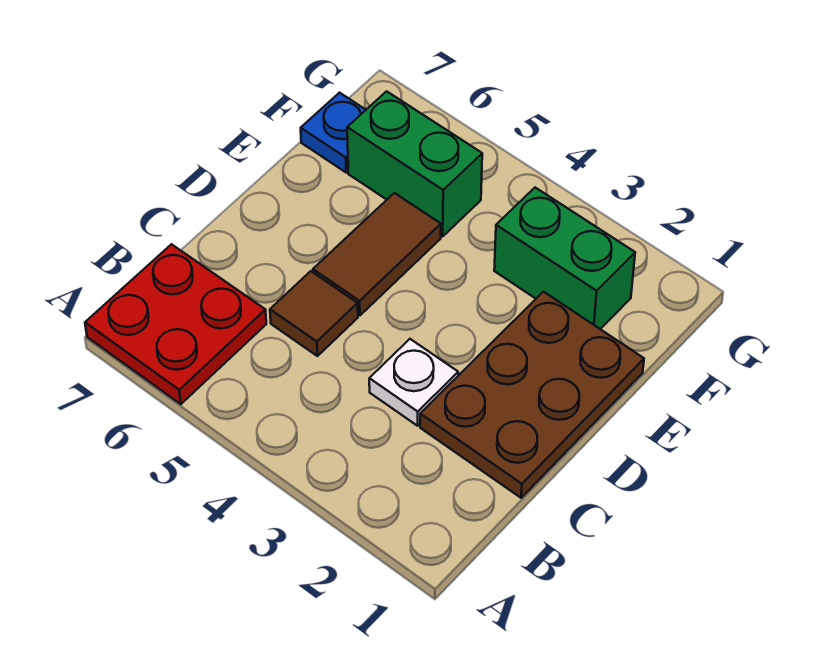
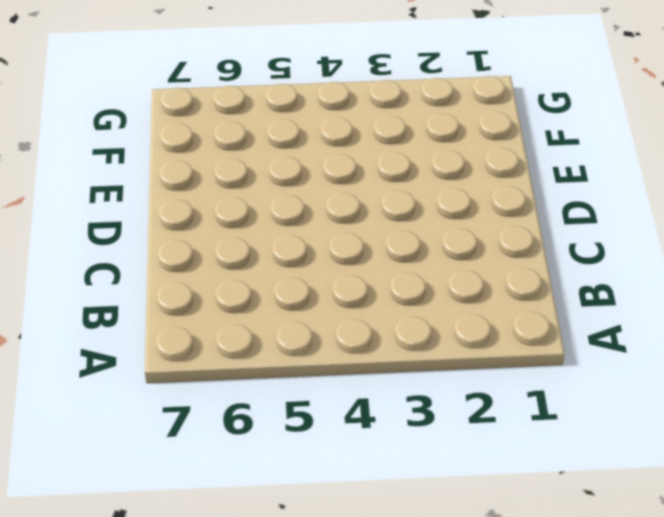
none -> red plate A6:B7 level 1
none -> brown plate C1:E2 level 1

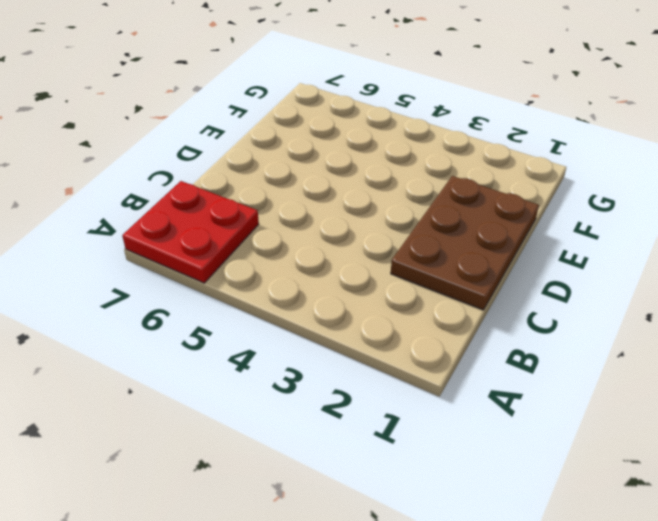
none -> white plate C3 level 1
none -> brown tile C5 level 1

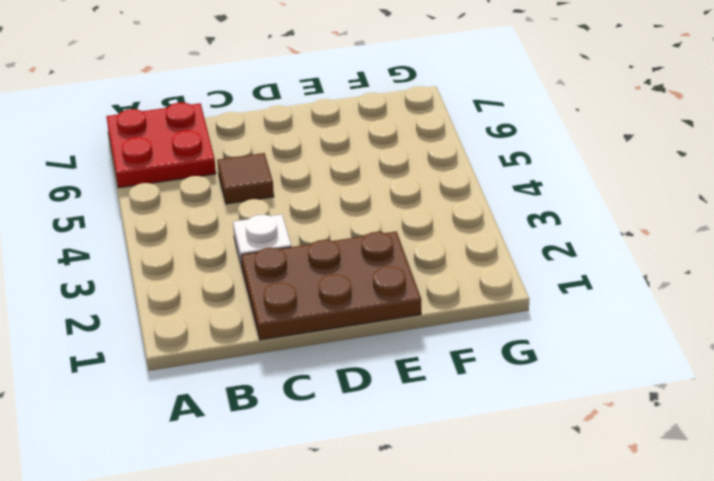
none -> brown tile D5:E5 level 1
none -> green brick F2:F3 level 1

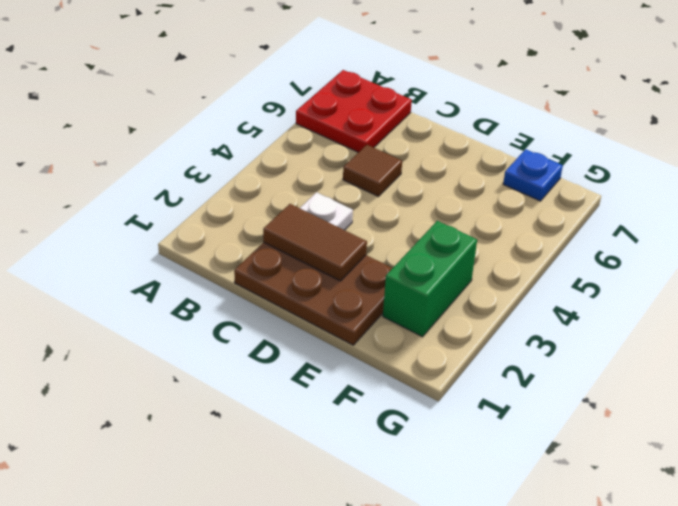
brown tile C2:D2 level 2 -> brown tile D5:E5 level 1
none -> green brick F5:F6 level 1

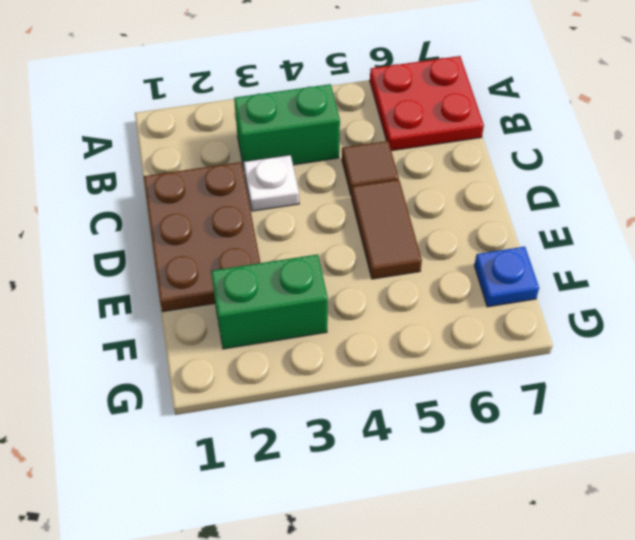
green brick B3:B4 level 1 -> green brick F5:F6 level 1

